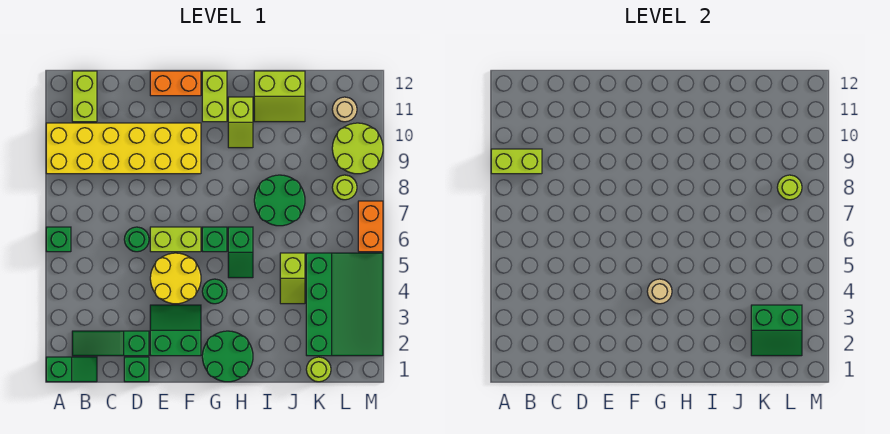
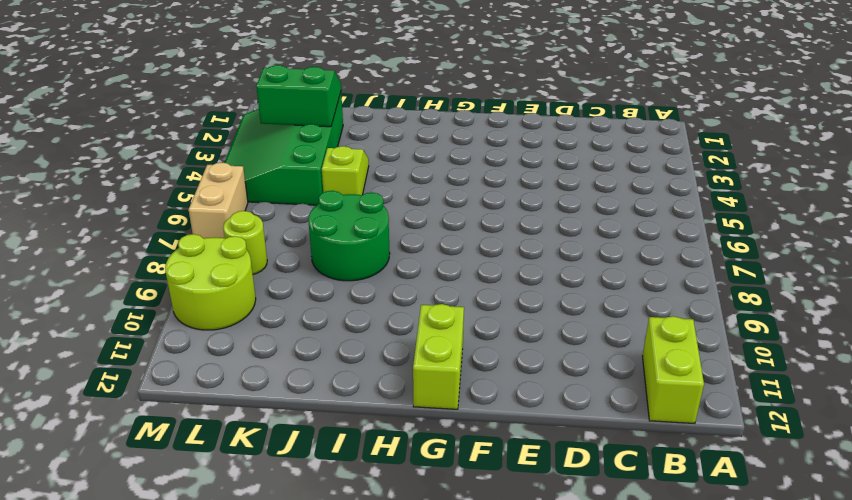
tan brick M6:M7 level 1 -> orange brick M6:M7 level 1
none -> green slope A1:B1 level 1 top A
none -> green brick A6 level 1
none -> yellow brick A9:F10 level 1
none -> green slope B2:D2 level 1 top D

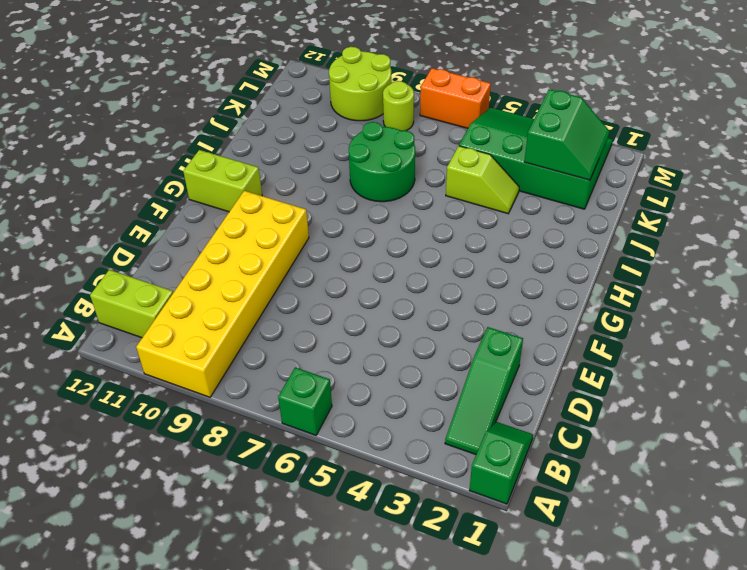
none -> green brick D1 level 1
none -> green round brick D6 level 1
none -> green slope E2:F3 level 1 top 2
none -> yellow round brick E4:F5 level 1

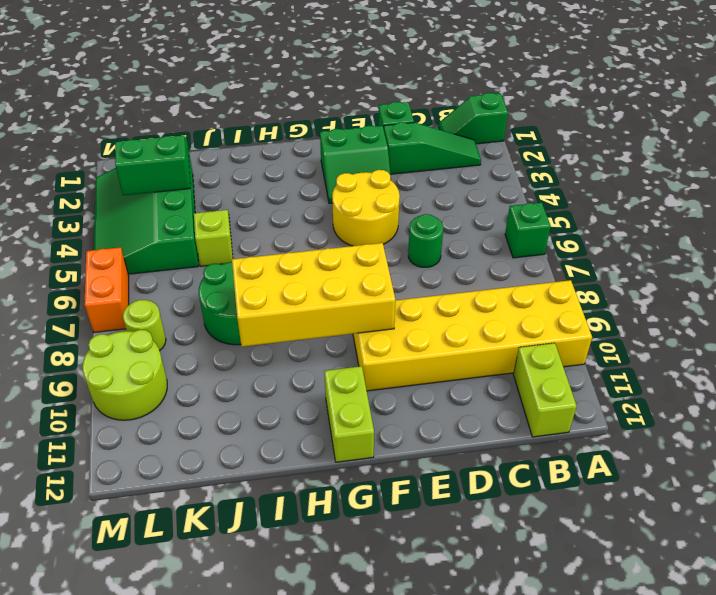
yellow brick F8:I9 level 2 -> none
none -> lime brick E6:F6 level 1
none -> orange brick E12:F12 level 1
none -> green round brick G1:H2 level 1
none -> green round brick G4 level 1

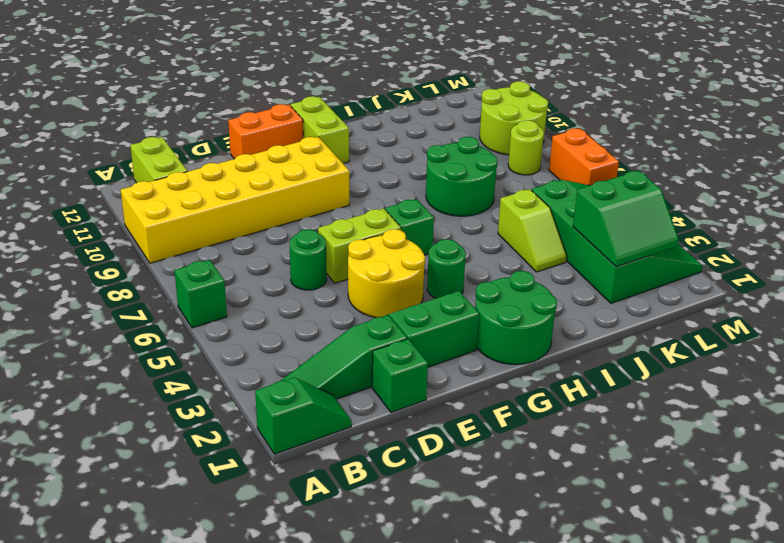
none -> green slope H5:H6 level 1 top 6
none -> lime slope H10:H11 level 1 top 11
none -> lime slope I11:J12 level 1 top 12
none -> lime round brick K1 level 1

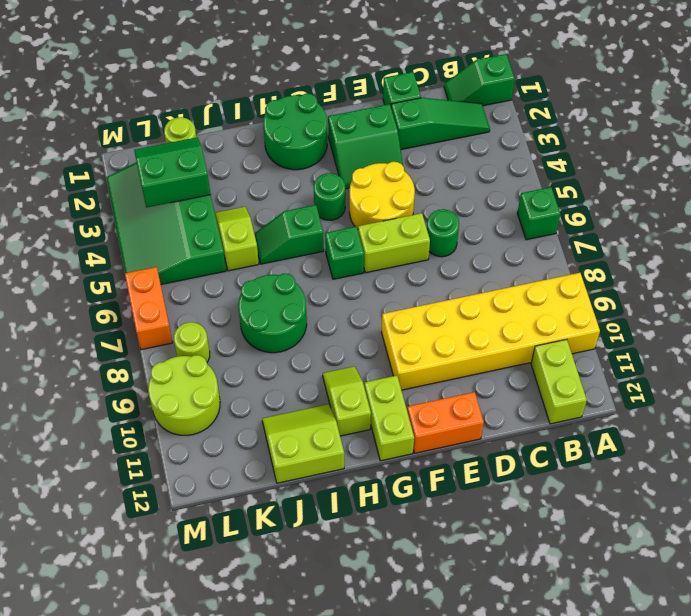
green slope H5:I5 level 1 top H -> green slope H5:H6 level 1 top 6
none -> tan round brick L11 level 1
none -> lime brick A9:B9 level 2
none -> tan round brick G4 level 2
none -> lime round brick L8 level 2

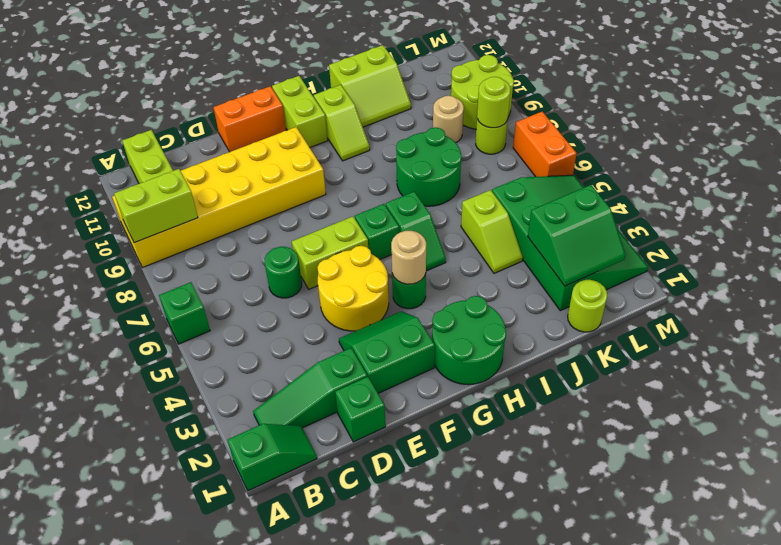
tan round brick K9 level 1 -> tan round brick L11 level 1

